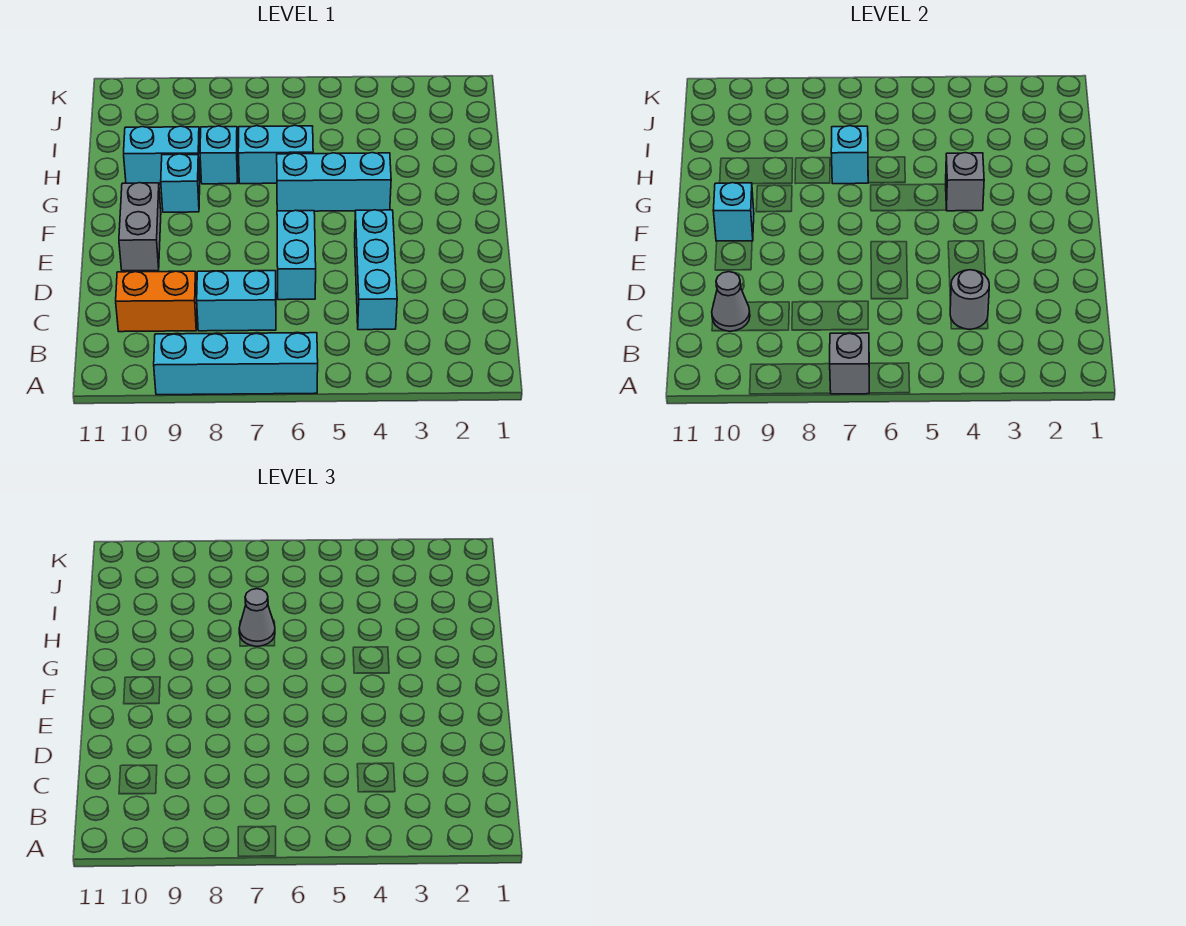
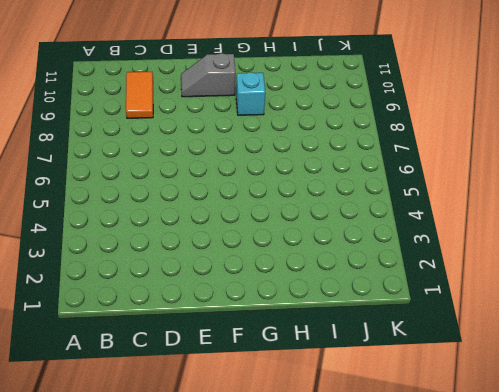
orange tile C9:C10 level 1 -> orange brick C9:C10 level 1
grey slope E10:F10 level 1 top F -> grey brick E10:F10 level 1
none -> cyan brick A6:A9 level 1
none -> cyan brick C4:E4 level 1
none -> cyan brick C7:C8 level 1

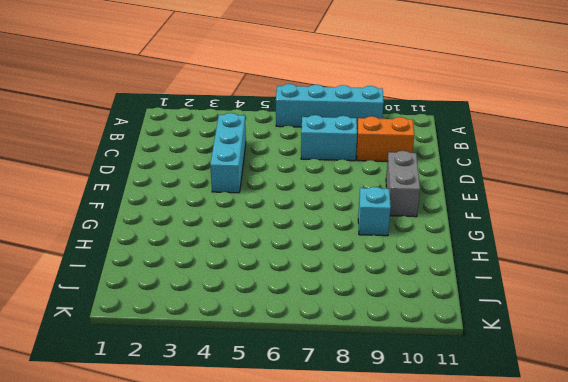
none -> cyan brick D6:E6 level 1
none -> cyan brick G4:G6 level 1
none -> cyan brick H6:H7 level 1

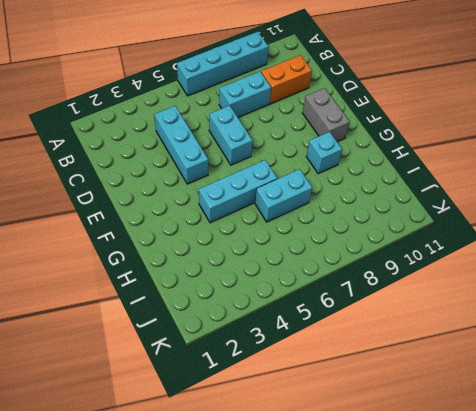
none -> cyan brick H8 level 1
none -> cyan brick H9:H10 level 1
none -> grey brick A7 level 2

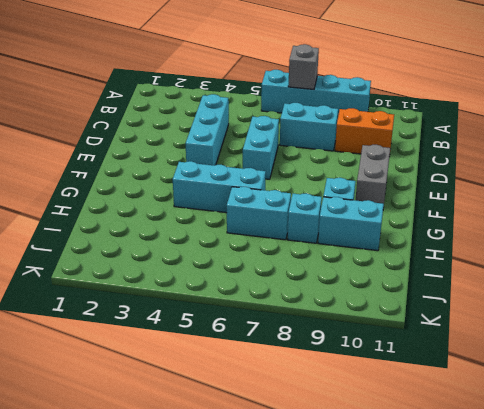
none -> grey round brick C4 level 2
none -> grey cone C10 level 2
none -> cyan brick F10 level 2

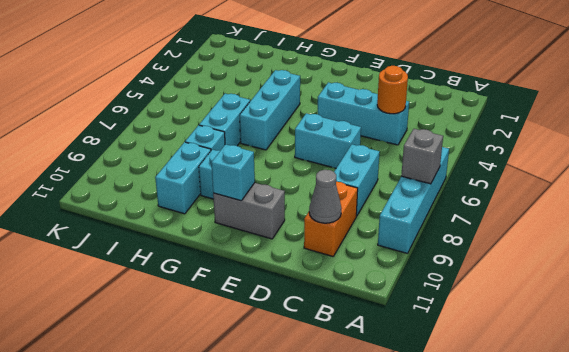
orange round brick C4 level 2 -> grey round brick C4 level 2
none -> grey brick G4 level 2
none -> cyan brick H7 level 2
none -> grey cone H7 level 3

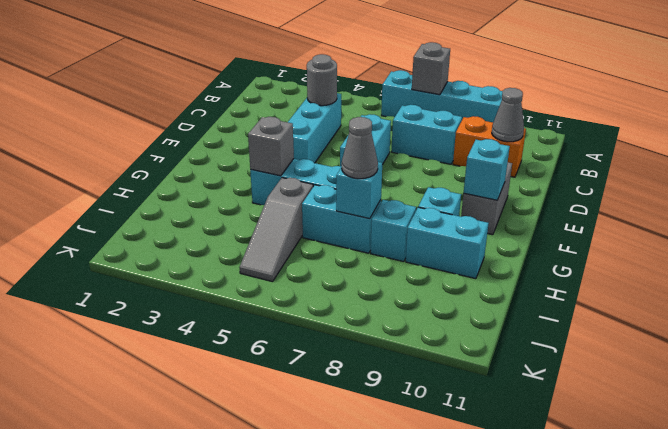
grey slope H5:J5 level 1 top H -> none

